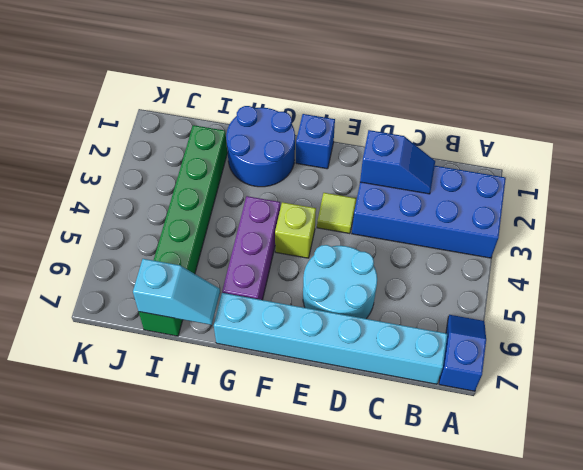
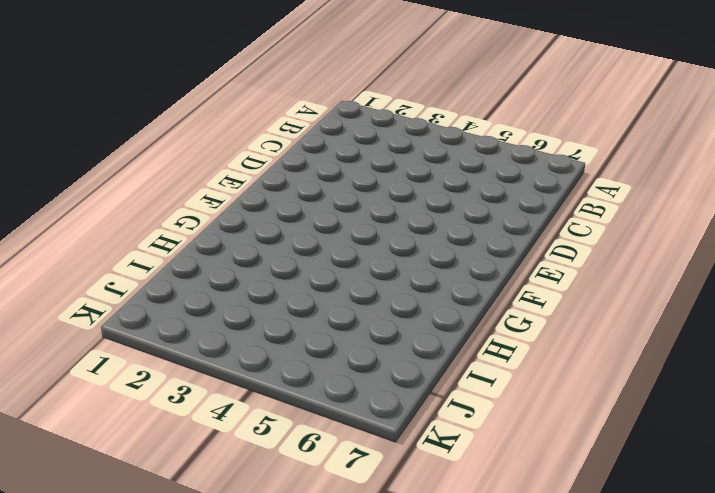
none -> blue brick A2:D3 level 1
none -> blue slope A6:A7 level 1 top 7
none -> cyan brick B7:G7 level 1

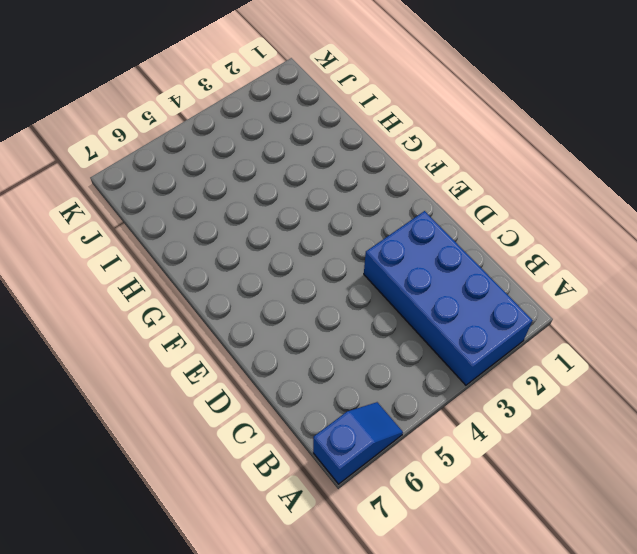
none -> cyan brick B7:G7 level 1
none -> cyan round brick D5:E6 level 1
none -> lime tile E3 level 1

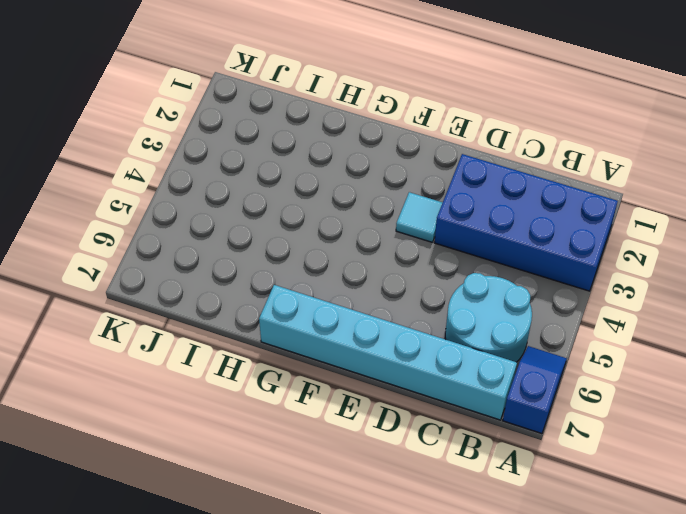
cyan round brick B5:C6 level 1 -> cyan round brick D5:E6 level 1
cyan tile E3 level 1 -> lime tile E3 level 1
none -> blue brick F1 level 1
none -> lime brick F4 level 1
none -> blue round brick G1:H2 level 1

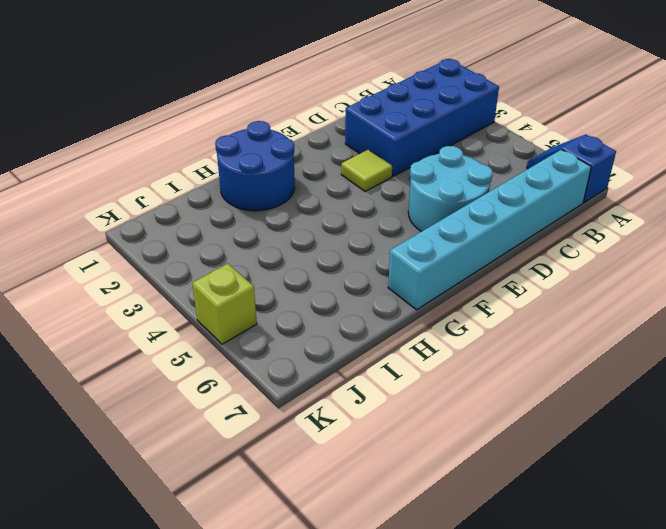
lime brick K5 level 1 -> lime brick F4 level 1
none -> blue brick F1 level 1
none -> purple brick G4:G6 level 1
none -> green brick I2:I7 level 1

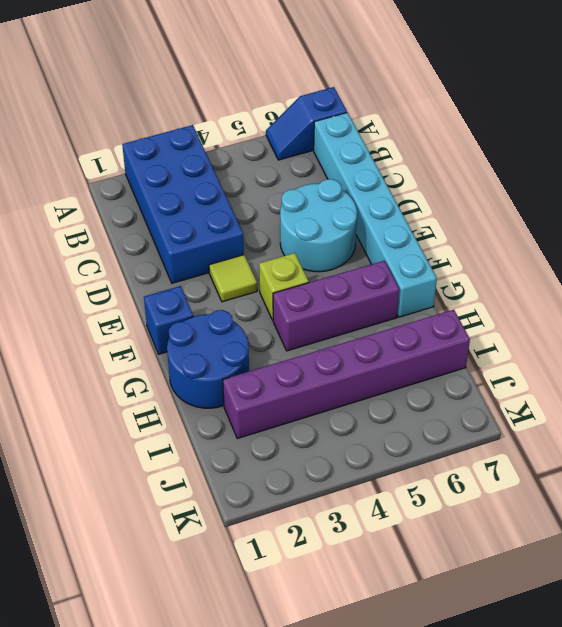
purple brick I2:I7 level 1 -> green brick I2:I7 level 1
none -> blue slope C2:D2 level 2 top D
none -> cyan slope H7:I7 level 2 top I

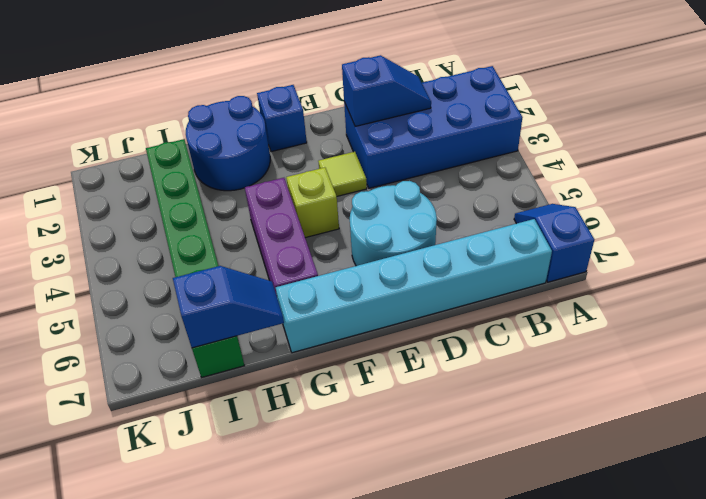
blue slope H7:I7 level 2 top I -> cyan slope H7:I7 level 2 top I

